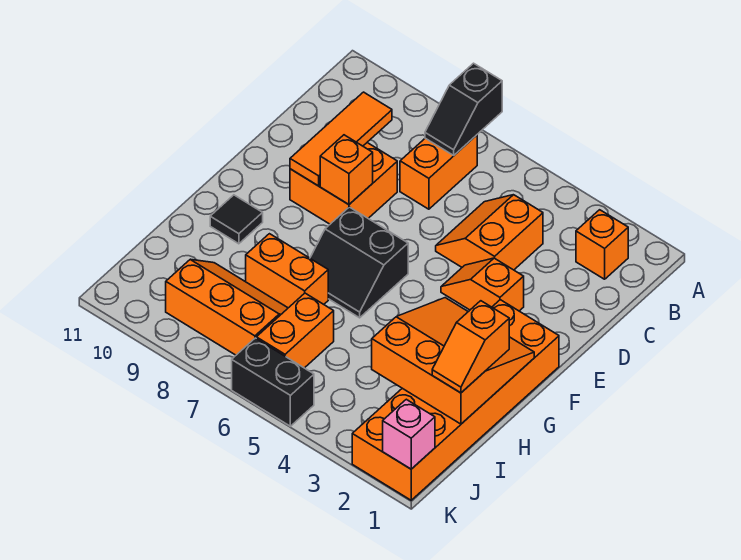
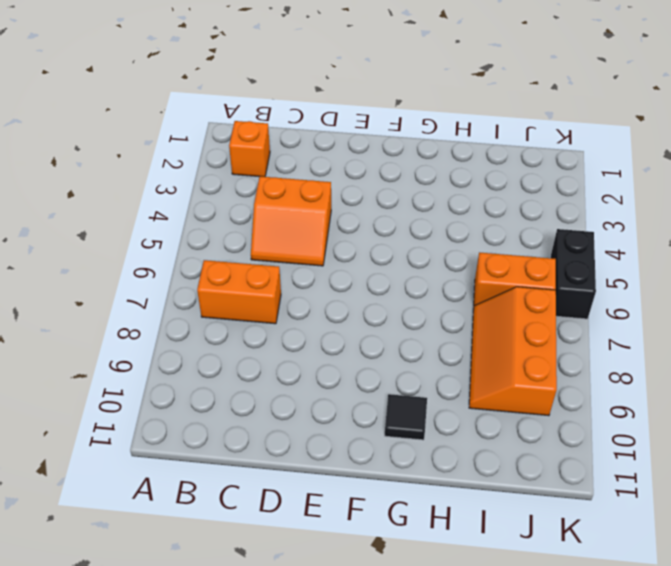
none -> orange brick D8:E9 level 1
none -> orange slope E3:E4 level 1 top 3
none -> orange brick F1:K2 level 1

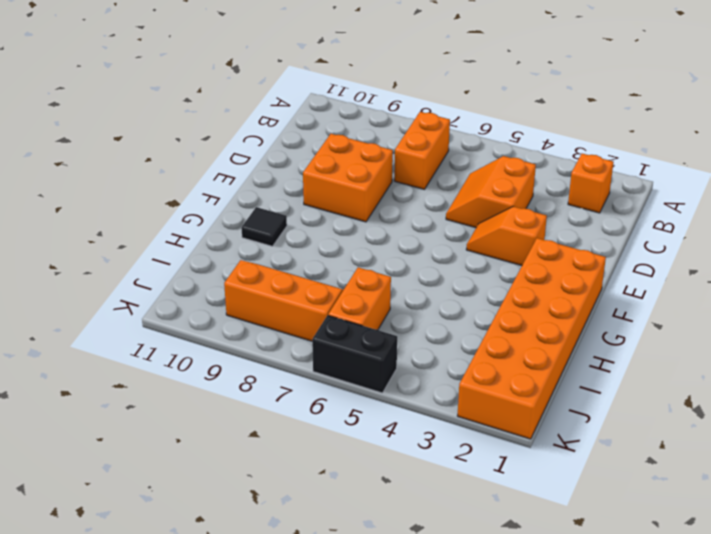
none -> black slope F6:G7 level 1 top F
none -> orange brick H7:H8 level 1
none -> black slope A7:B7 level 2 top A

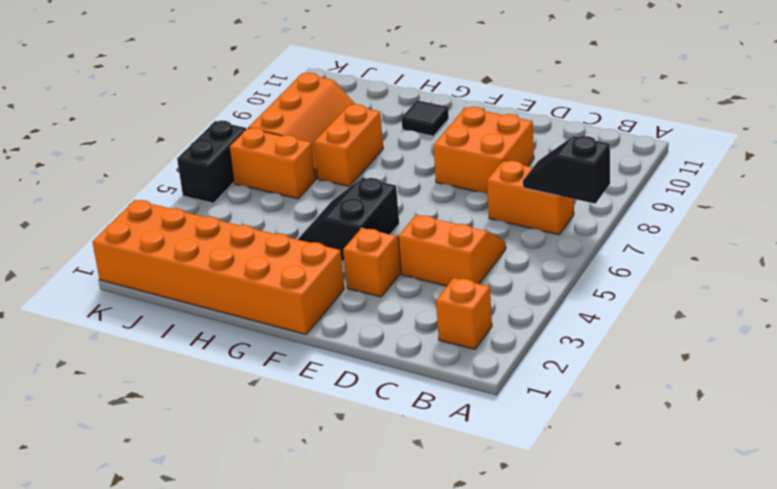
black slope F4:G5 level 1 top F -> black slope F6:G7 level 1 top F
none -> orange tile C9:E9 level 2
none -> orange brick E8 level 2
none -> orange slope G1:I3 level 2 top I

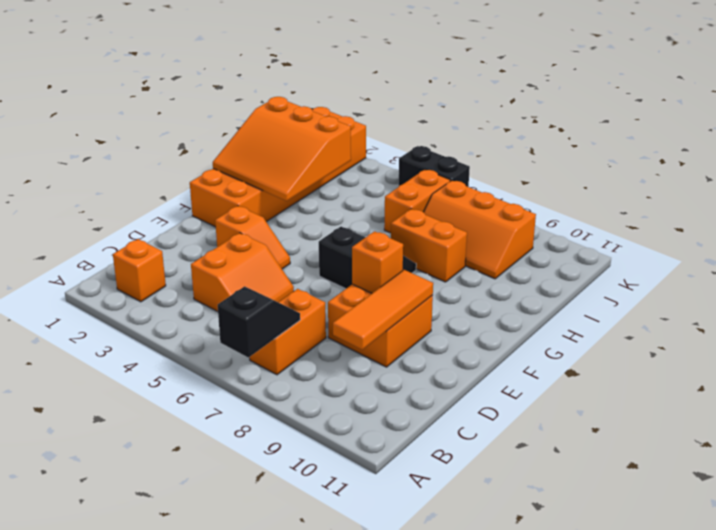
none -> black tile G10 level 1
none -> pink brick K1 level 2
none -> orange slope H1:I1 level 3 top H

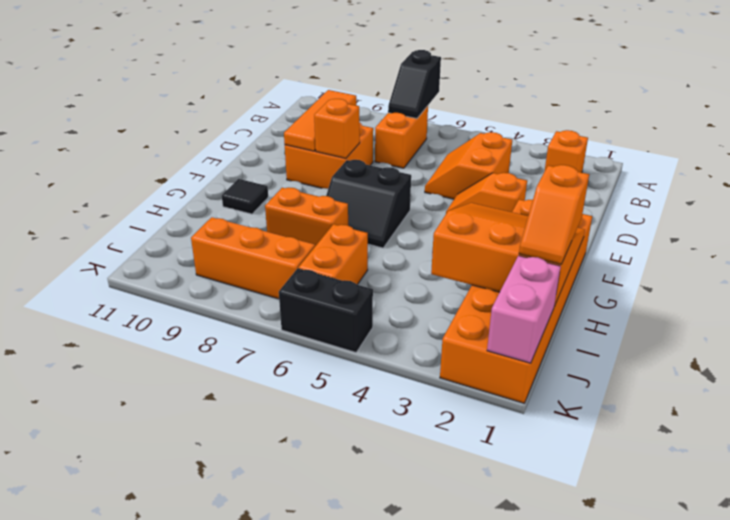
pink brick J1:K1 level 2 -> pink brick K1 level 2

